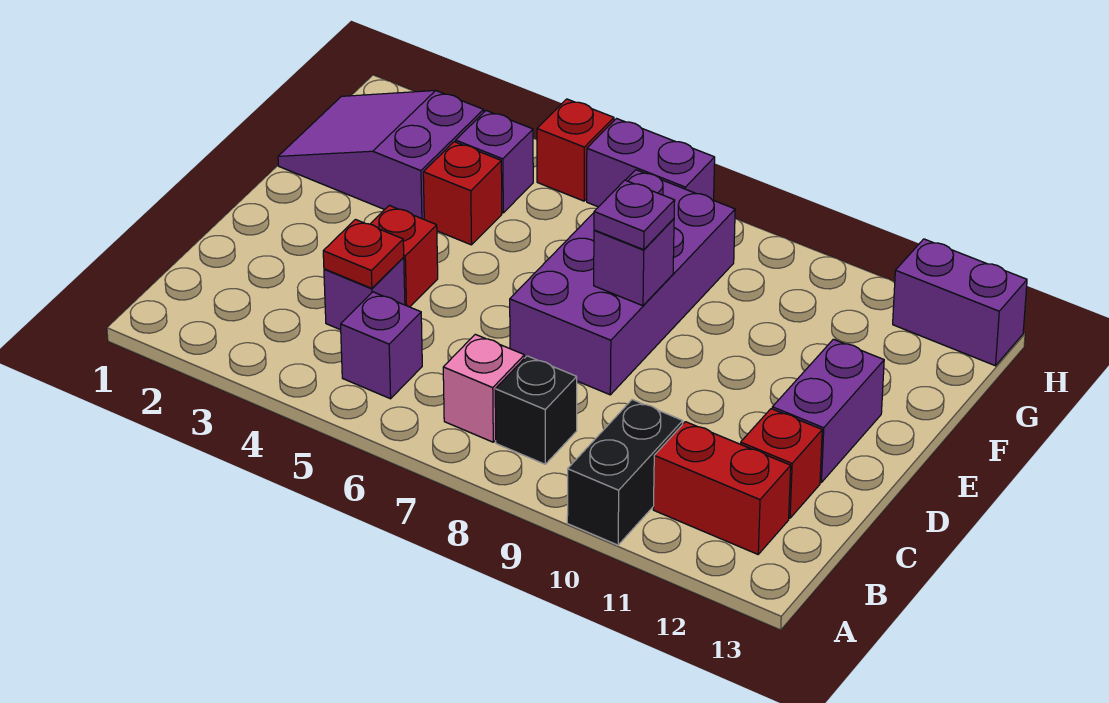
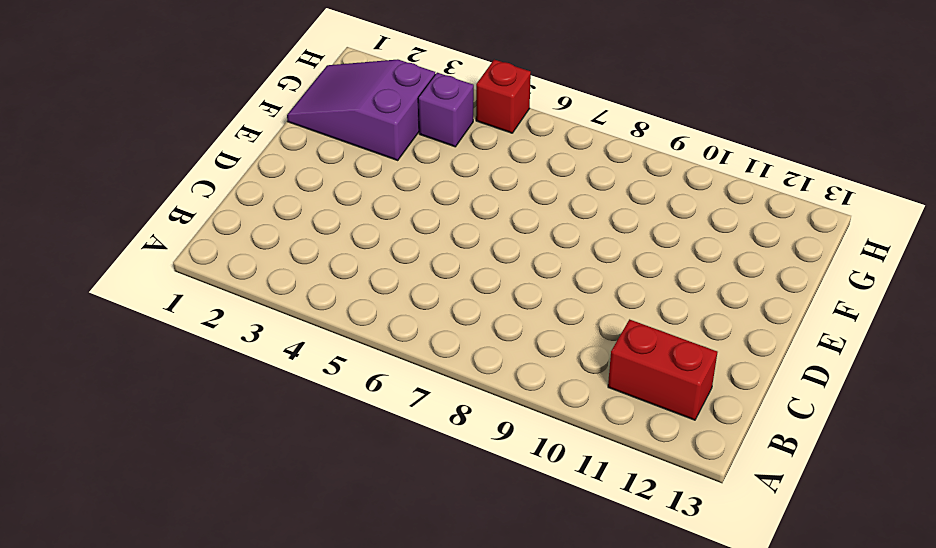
none -> black brick A10:B10 level 1
none -> purple brick B5 level 1
none -> pink brick B7 level 1

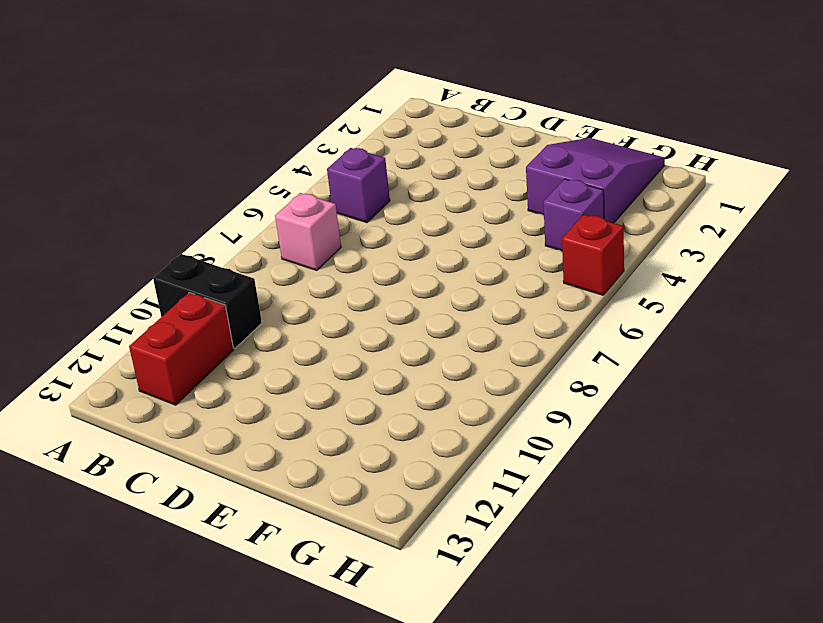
none -> black brick B8 level 1
none -> purple brick C4 level 1
none -> red brick C12 level 1

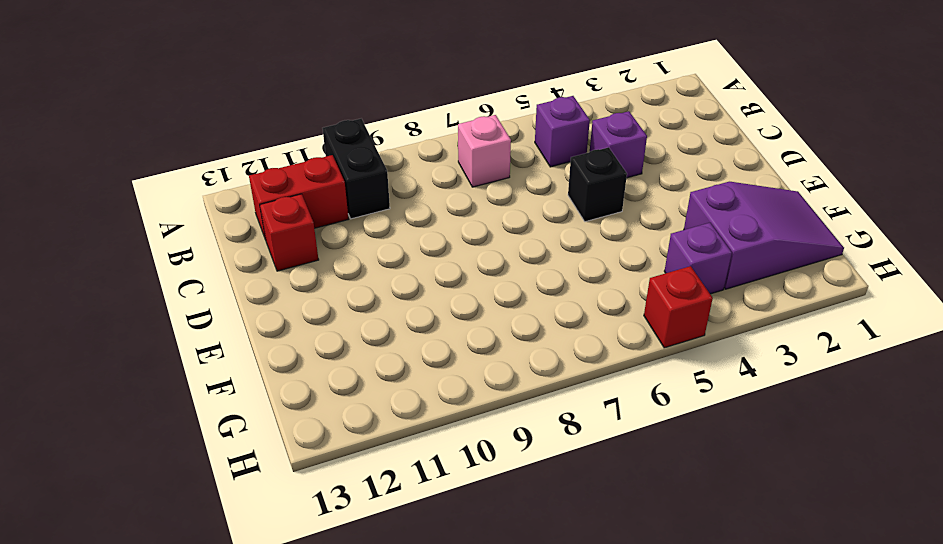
black brick D5 level 1 -> black brick B8 level 1
none -> red brick D4 level 1
none -> purple brick D7:G8 level 1
none -> purple brick D12:E12 level 1

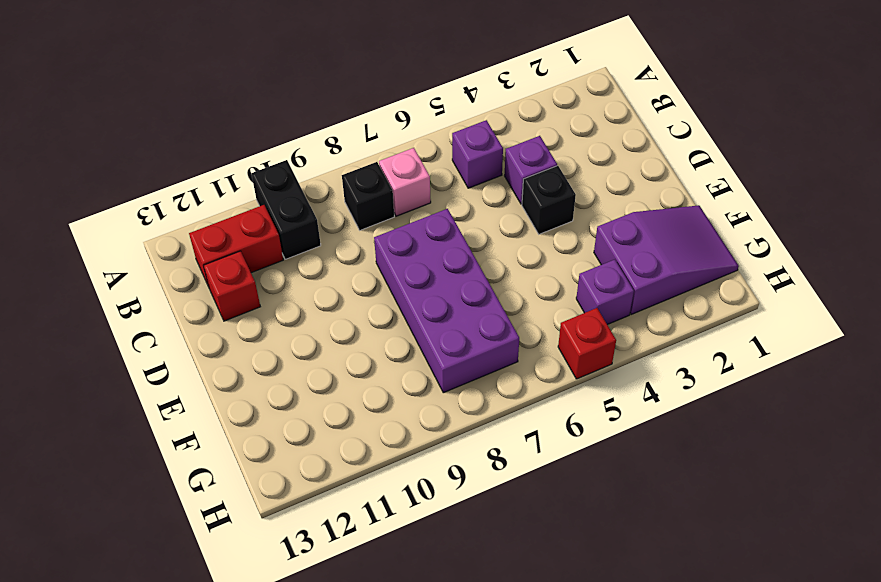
black brick D4 level 1 -> red brick D4 level 1
none -> purple brick D12:E12 level 1
none -> red brick F4 level 1
none -> purple brick H6:H7 level 1

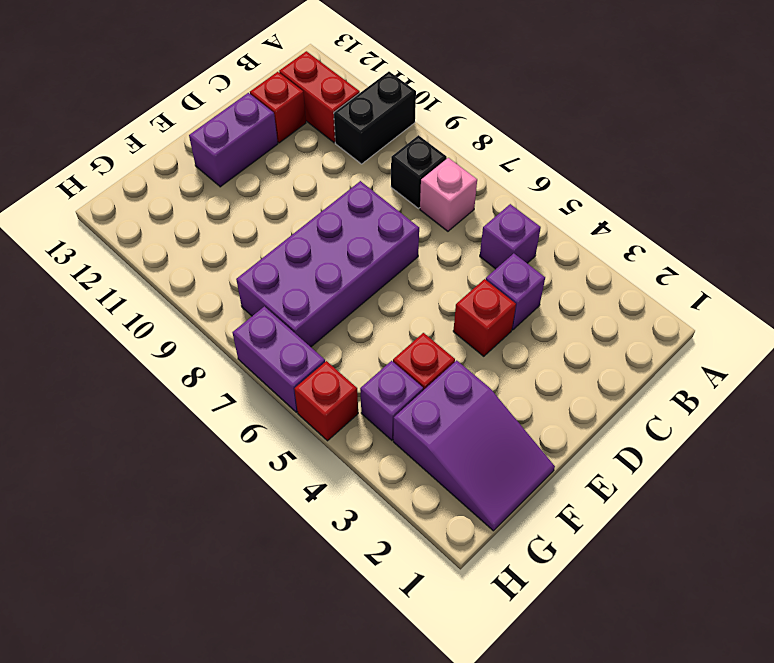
none -> purple brick H12:H13 level 1
none -> red plate C4 level 2
none -> purple brick E8 level 2

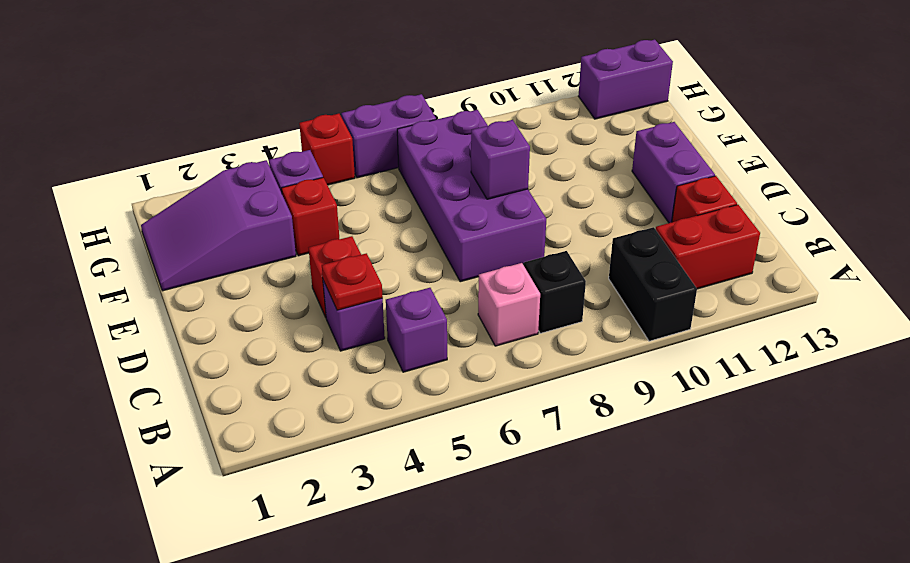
none -> purple plate E8 level 3

